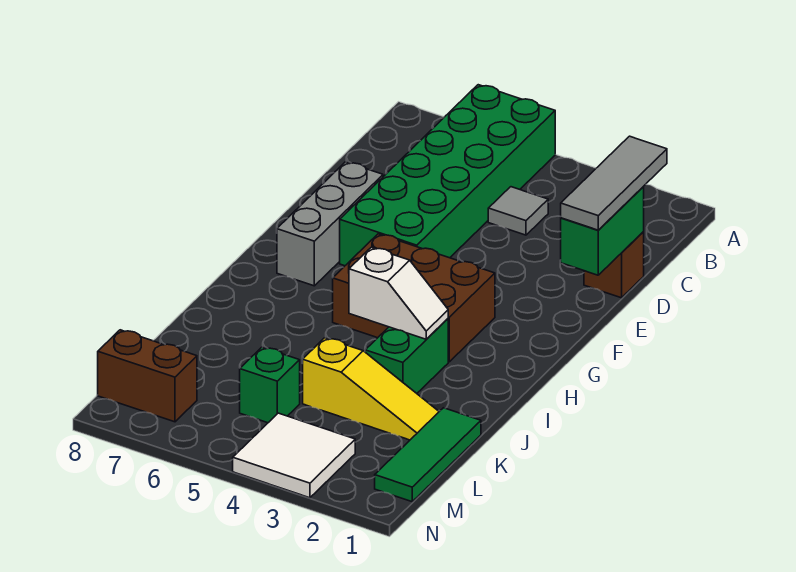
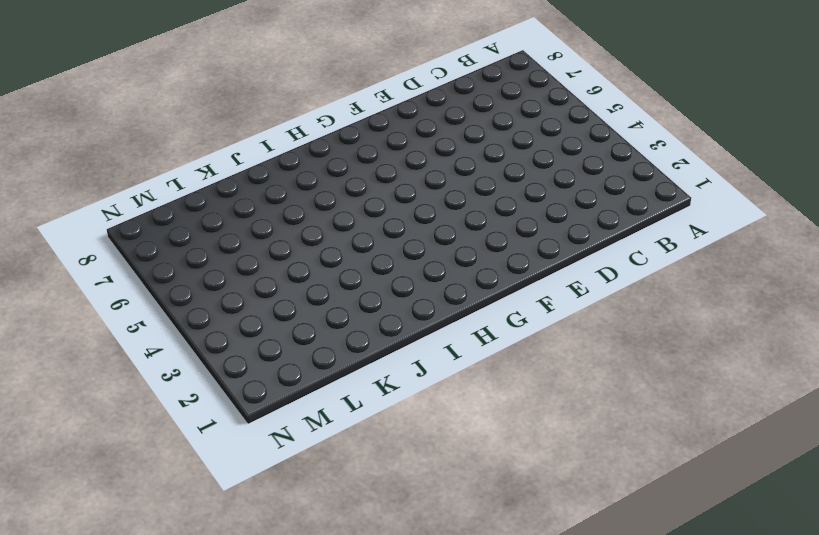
none -> green brick A5:F6 level 1
none -> grey tile C4 level 1
none -> brown brick D1 level 1

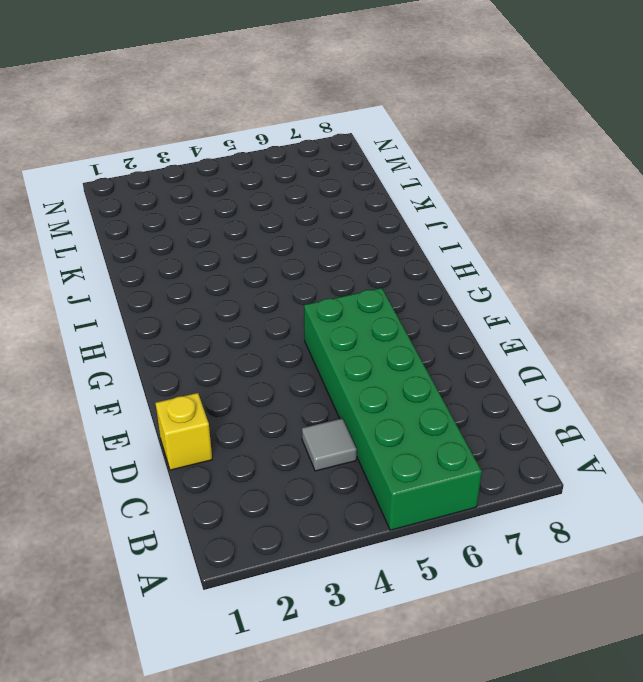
yellow brick D1 level 1 -> brown brick D1 level 1
none -> grey brick E7:G7 level 1
none -> brown brick G3:H5 level 1
none -> green brick I3:J3 level 1

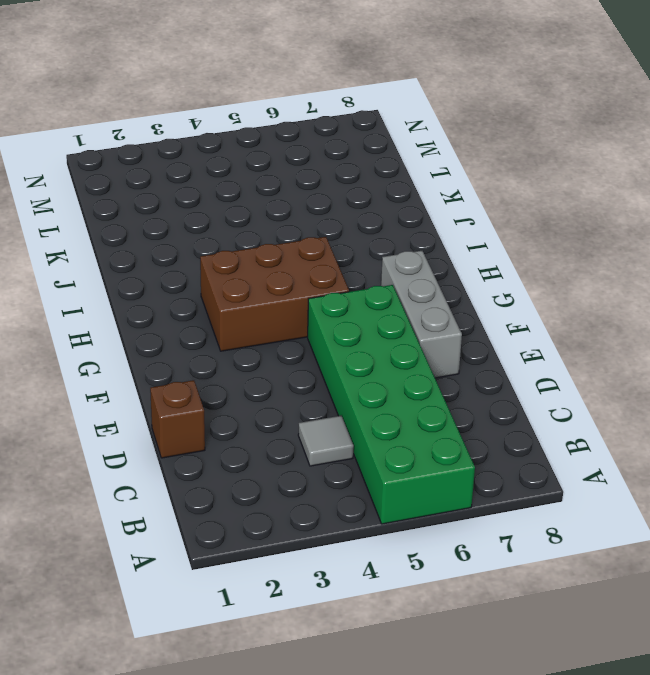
none -> green brick I3:J3 level 1
none -> green tile K1:M1 level 1
none -> yellow slope K2:K4 level 1 top 4

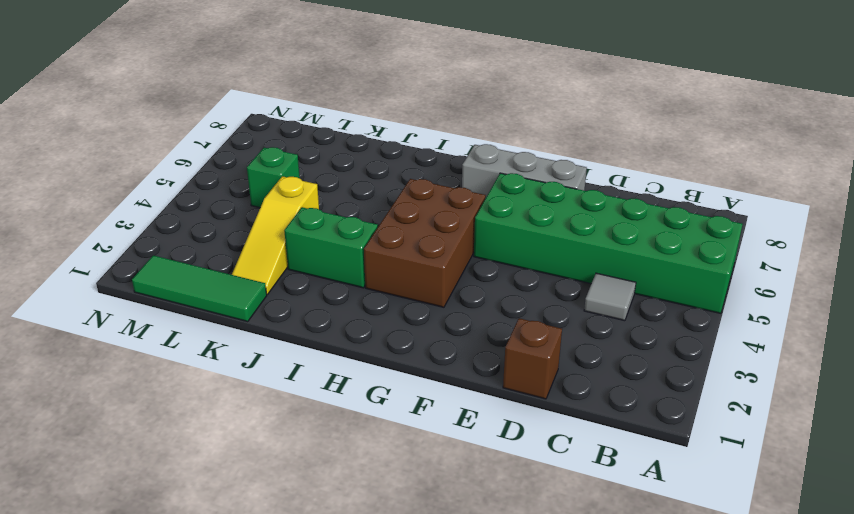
none -> white tile M3:N4 level 1
none -> brown brick M7:M8 level 1
none -> green brick D1:E1 level 2

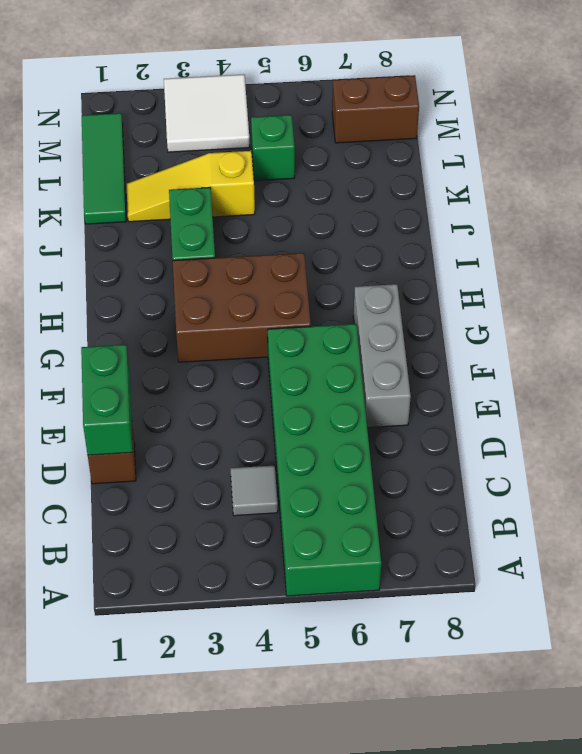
none -> white slope I3:I4 level 2 top 4
none -> grey tile C1:E1 level 3

